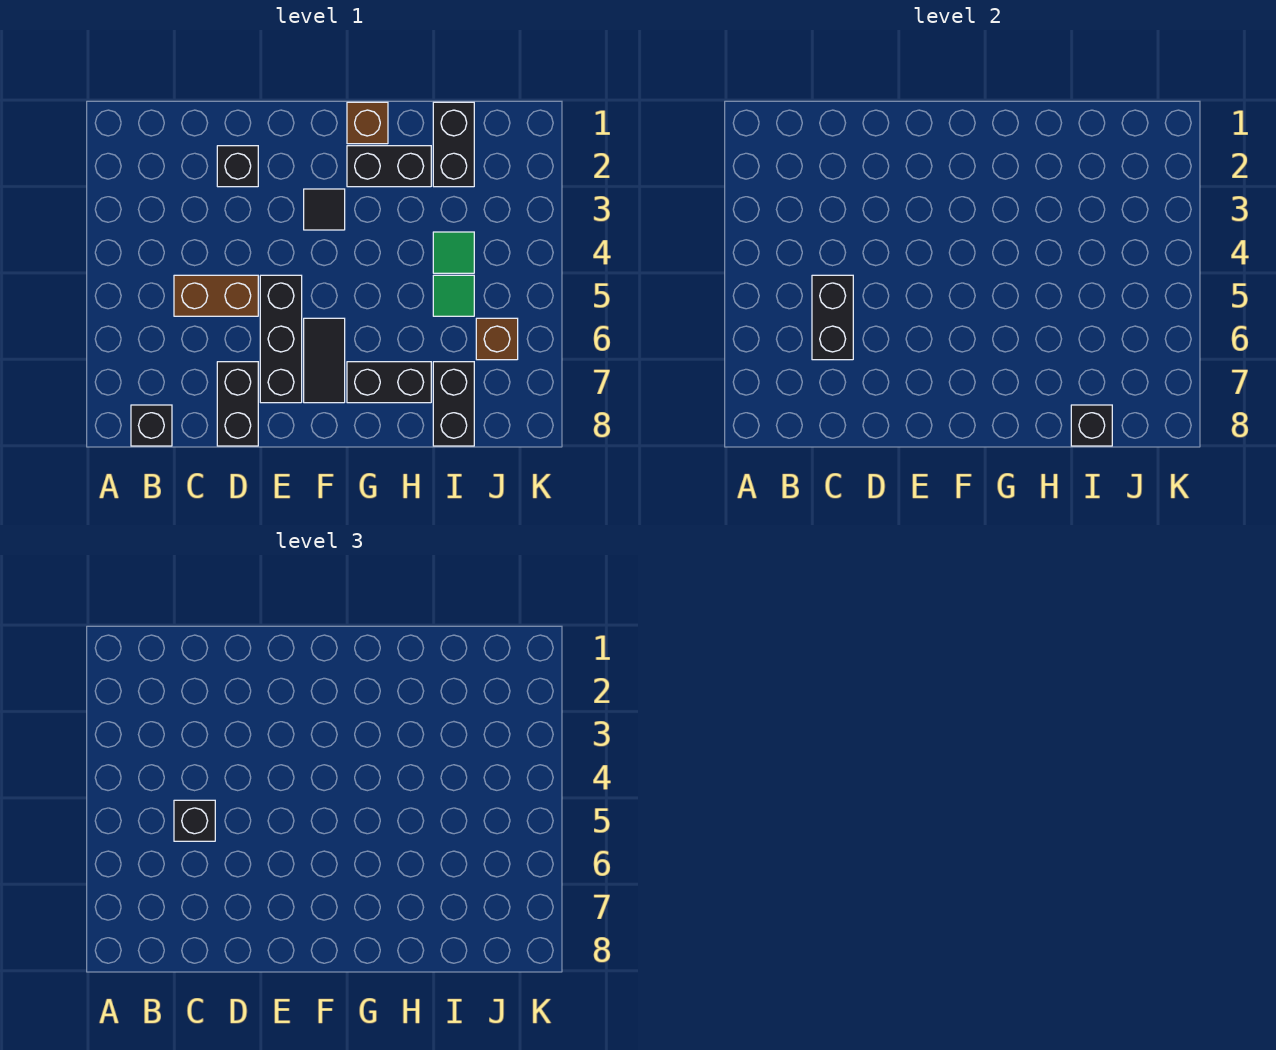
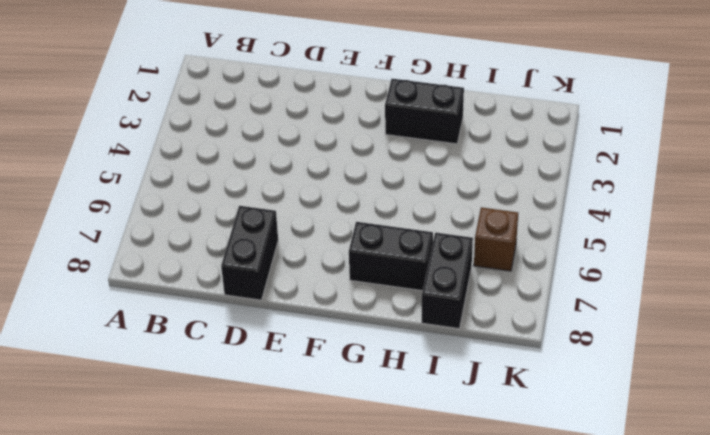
none -> black brick B8 level 1
none -> brown brick C5:D5 level 1
none -> black brick D2 level 1

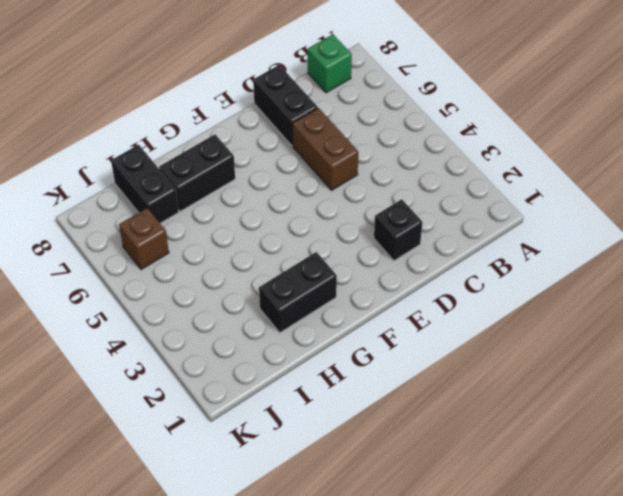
green brick B8 level 1 -> black brick B8 level 1
brown brick D5:D6 level 1 -> brown brick C5:D5 level 1
none -> black brick E5:E7 level 1
none -> black tile F3 level 1
none -> black tile F6:F7 level 1

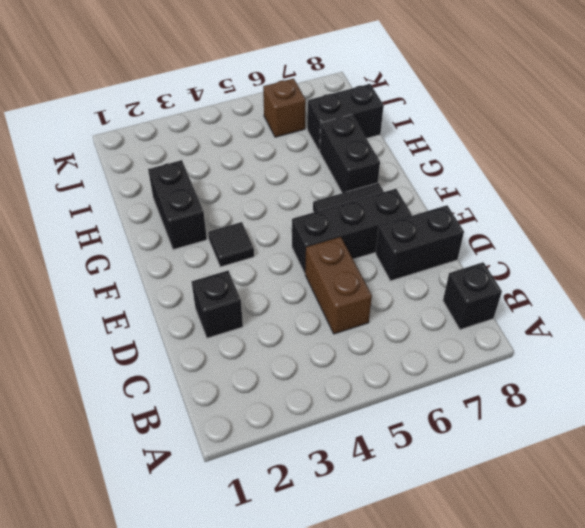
none -> brown brick G1 level 1
none -> black brick I1:I2 level 1
none -> green tile I4 level 1

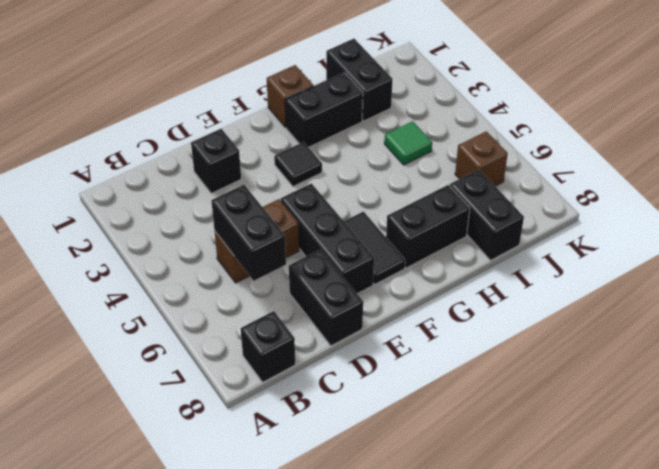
none -> green tile I5 level 1
none -> black brick I8 level 2
none -> black brick C5 level 3

